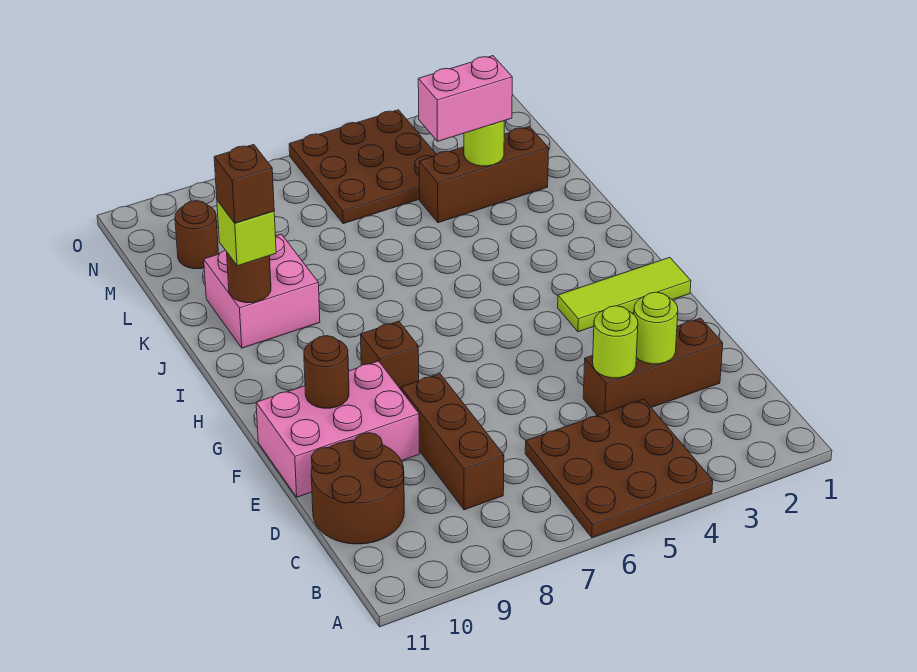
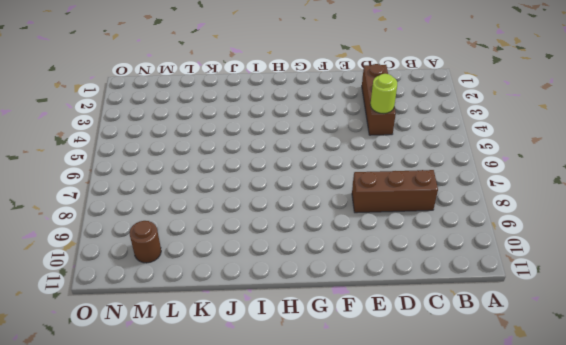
none -> brown plate A4:C6 level 1
none -> brown round brick C10:D11 level 1
none -> pink brick E9:F11 level 1

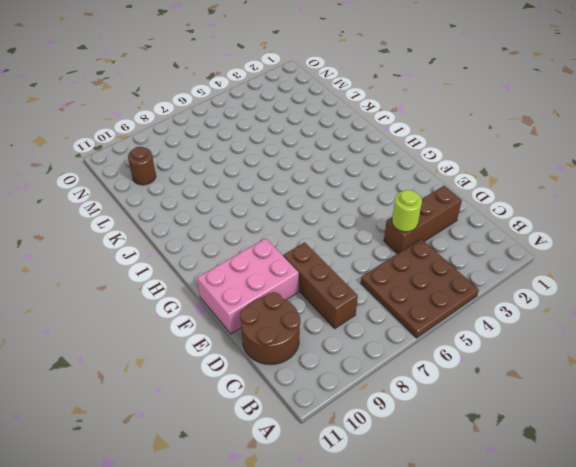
none -> lime tile G1:G3 level 1
none -> brown brick G8 level 1
none -> pink brick J9:K10 level 1

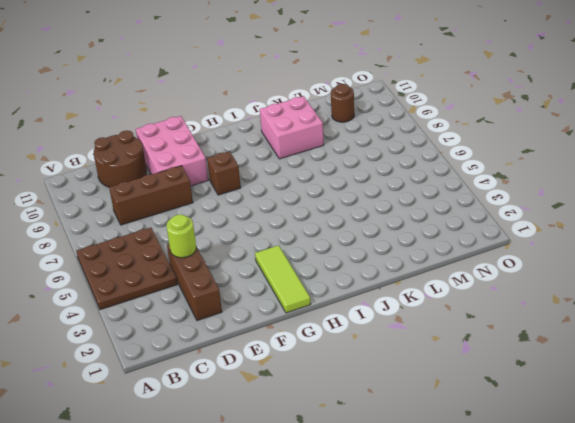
none -> brown brick L2:L4 level 1
none -> brown plate M4:O6 level 1
none -> lime round brick D3 level 2

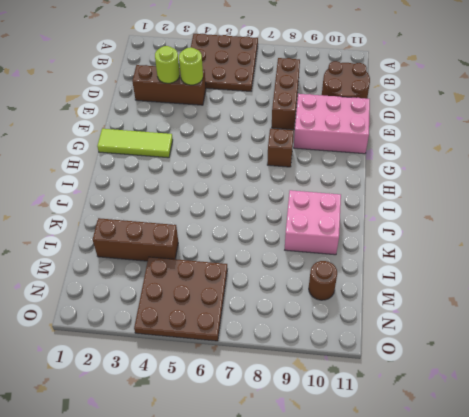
none -> brown round brick F10 level 2
none -> brown round brick J10 level 2
none -> lime round brick L3 level 2

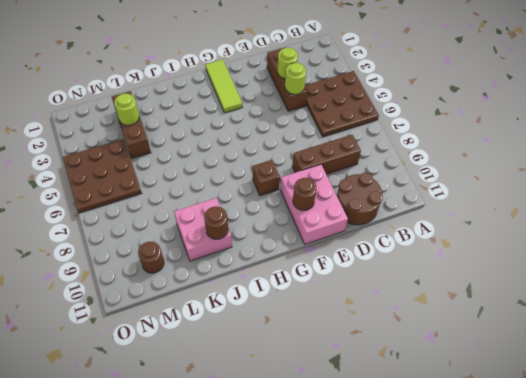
none -> lime brick J10 level 3
none -> pink brick L3:L4 level 3
none -> brown brick J10 level 4

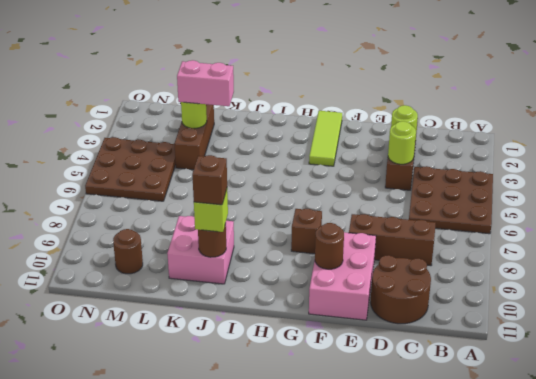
pink brick K3:L3 level 3 -> pink brick L3:L4 level 3

